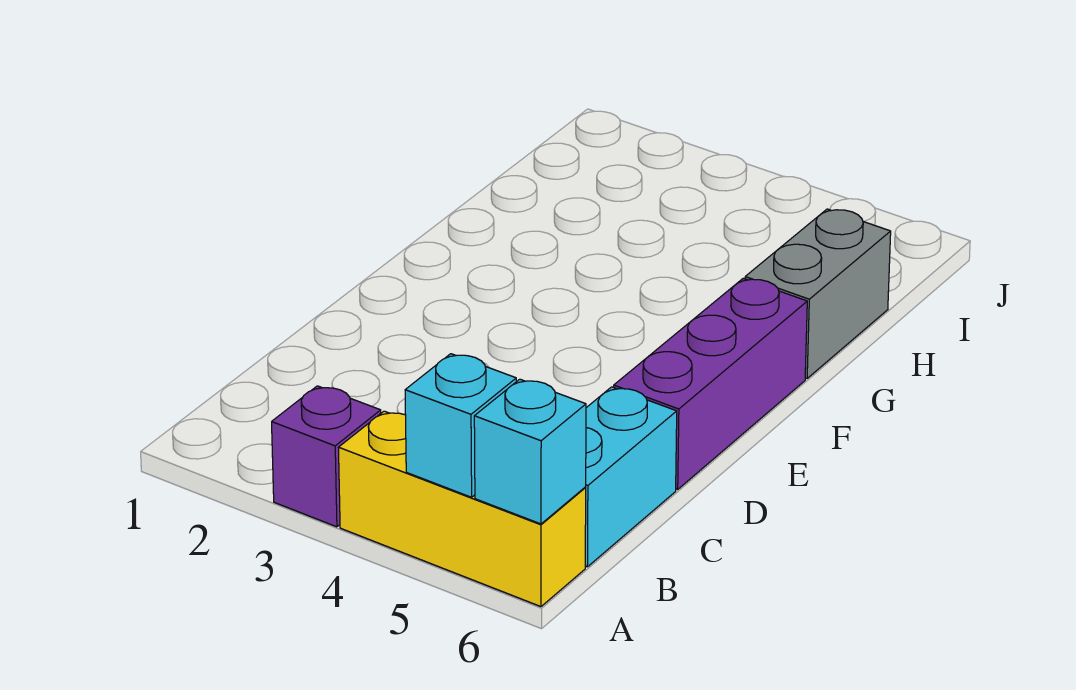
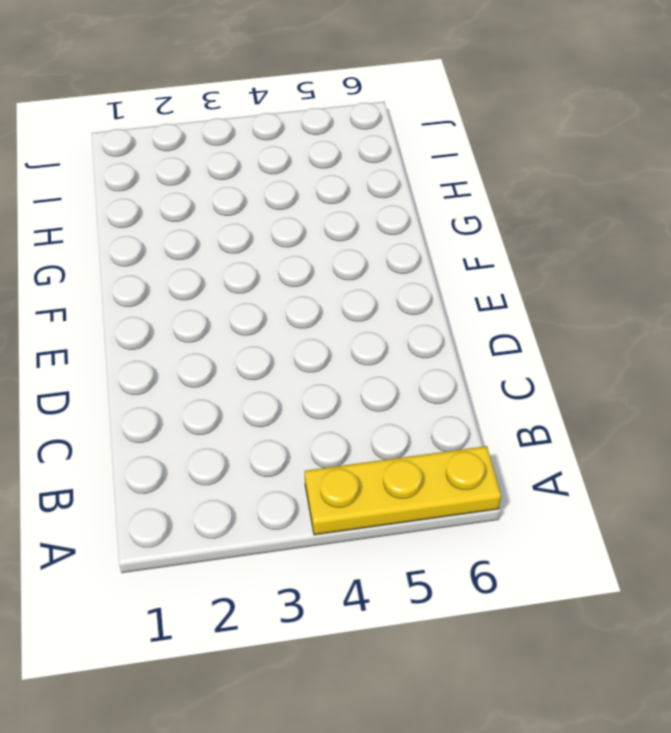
yellow plate A4:A6 level 1 -> yellow brick A4:A6 level 1
none -> purple brick A3 level 1
none -> cyan brick B6:C6 level 1

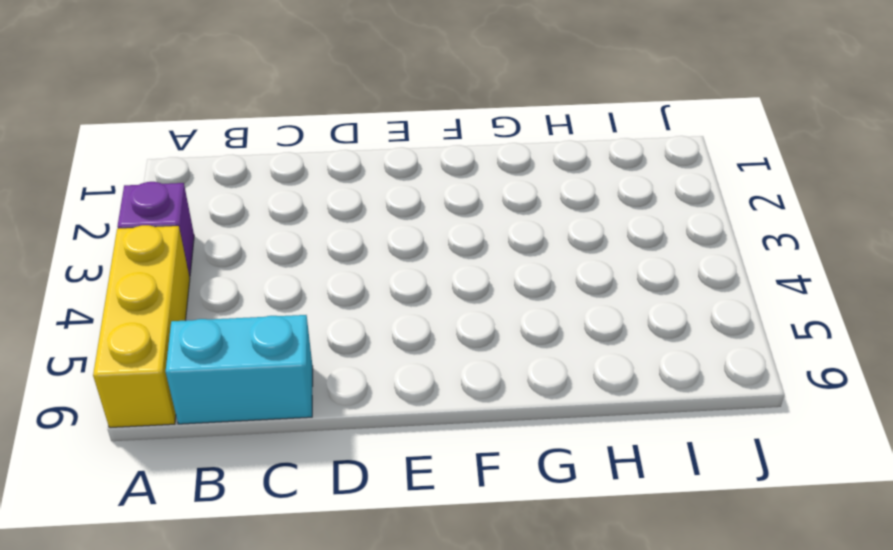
none -> purple brick D6:F6 level 1
none -> grey brick G6:H6 level 1

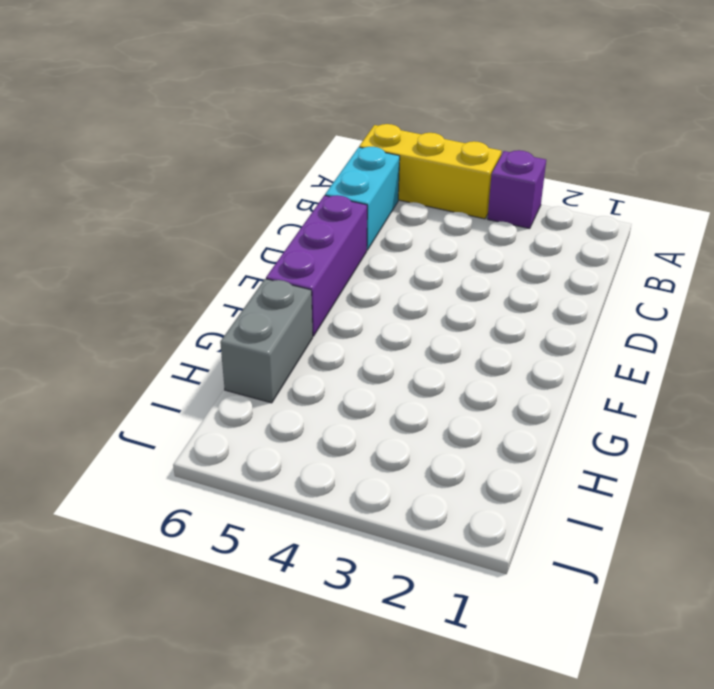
none -> cyan brick A5 level 2
none -> cyan brick A6 level 2

